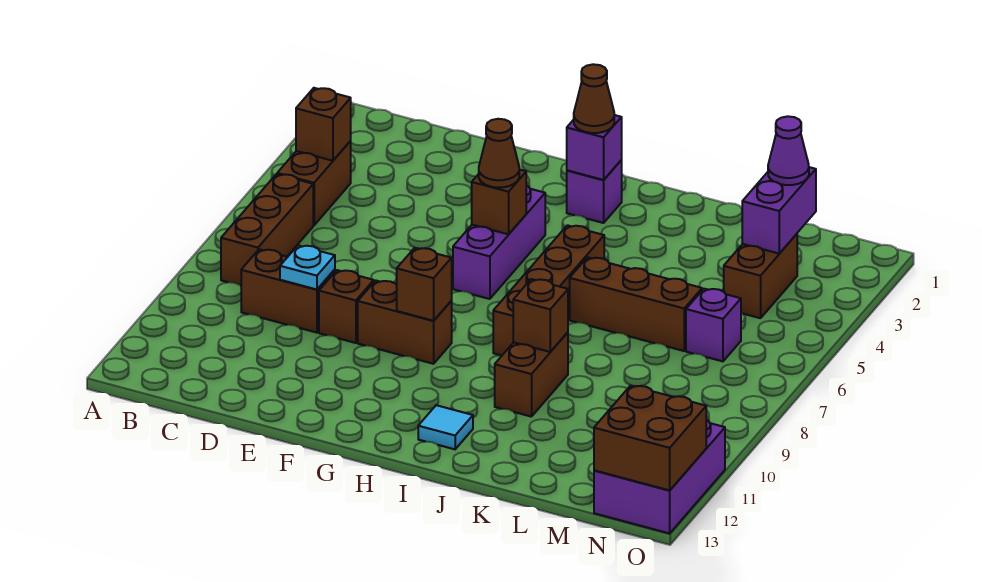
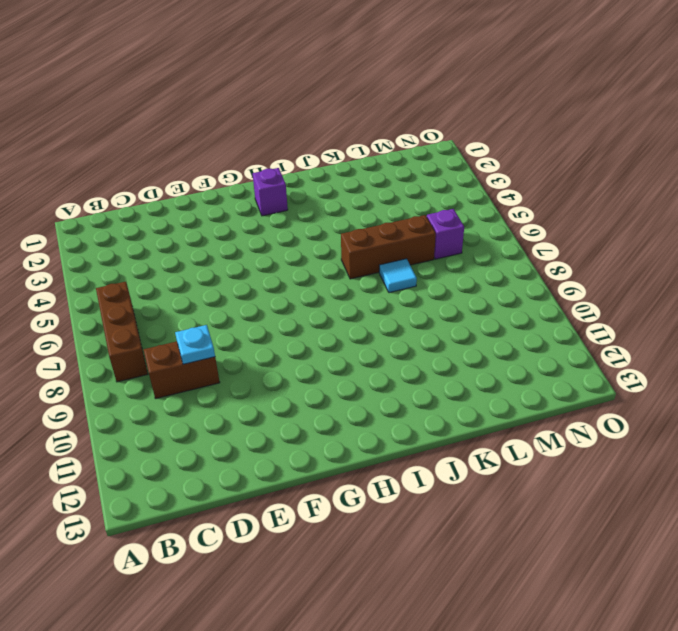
cyan tile K7 level 1 -> cyan tile I12 level 1
none -> brown brick B4:B5 level 1
none -> brown brick E9 level 1
none -> brown brick F9:G9 level 1

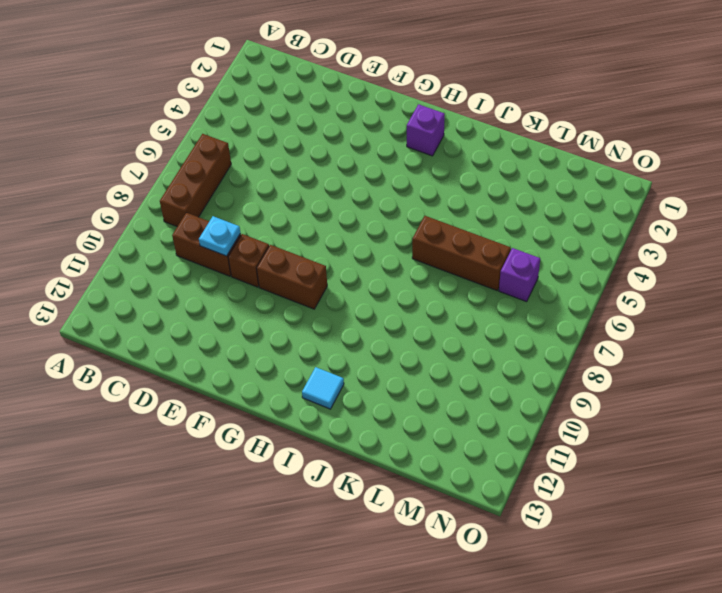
none -> brown brick B4:B5 level 1
none -> purple brick G4:G6 level 1
none -> brown brick I5:I8 level 1

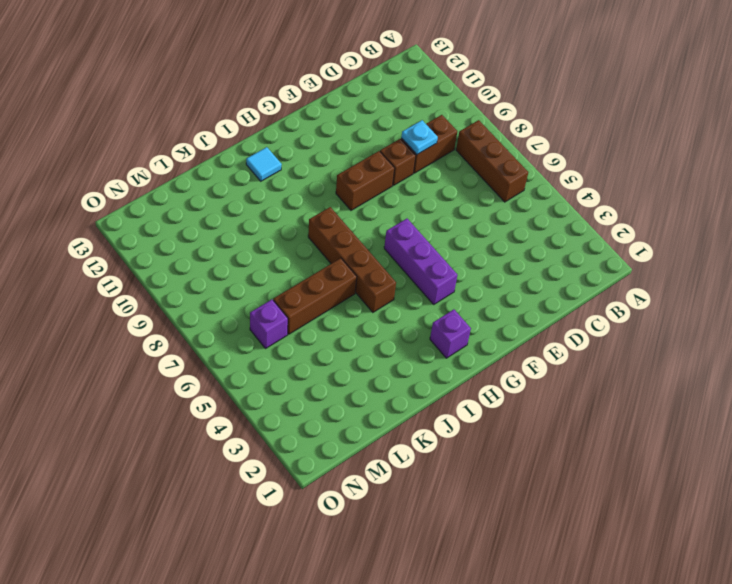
none -> brown brick B4:B5 level 1
none -> brown brick J9:J10 level 1
none -> brown brick M3:M4 level 1

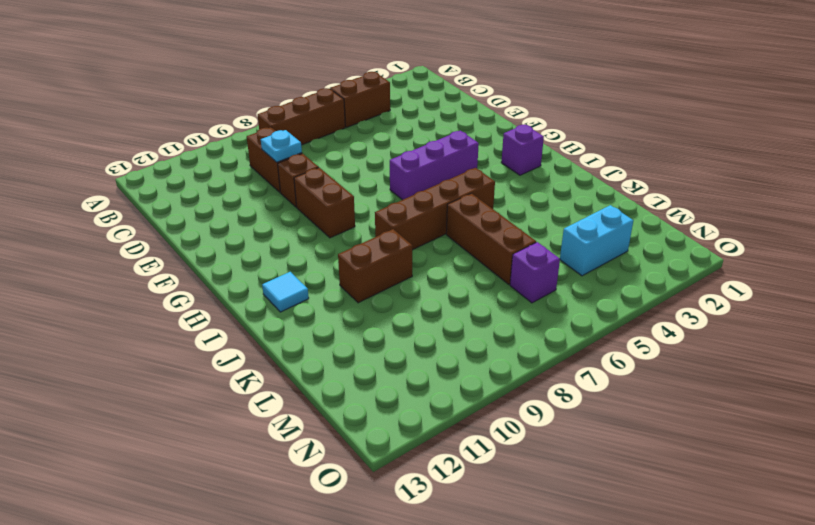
cyan brick M3:M4 level 1 -> brown brick M3:M4 level 1
none -> purple brick N11:O13 level 1
none -> brown brick B4 level 2
none -> brown brick G5 level 2

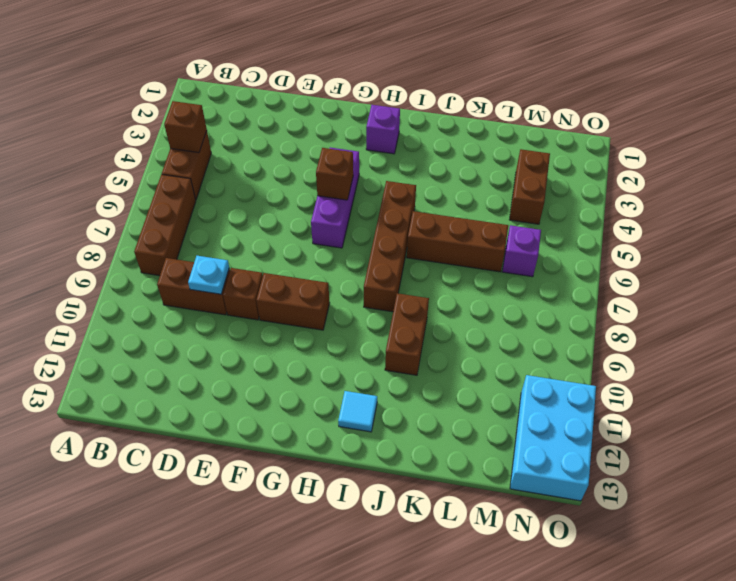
cyan brick N11:O13 level 1 -> purple brick N11:O13 level 1
none -> brown brick G9 level 2
none -> purple brick H2 level 2
none -> brown brick J9 level 2

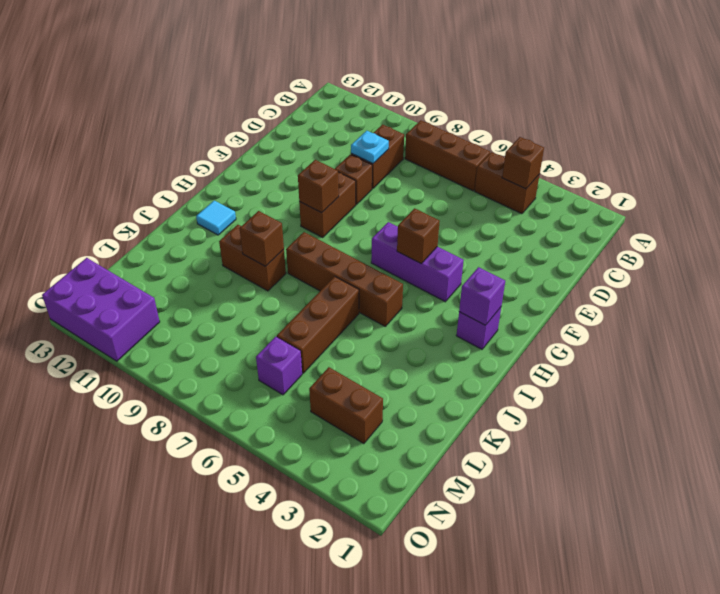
none -> purple brick M2:M3 level 2
none -> brown brick N12:O13 level 2
none -> brown cone G5 level 3

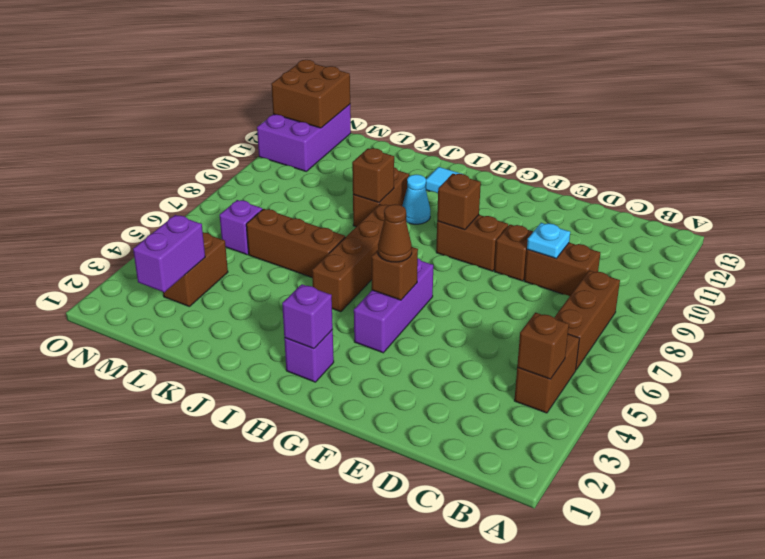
cyan cone I10 level 1 -> none
none -> brown cone H2 level 3
none -> purple cone M2 level 3

